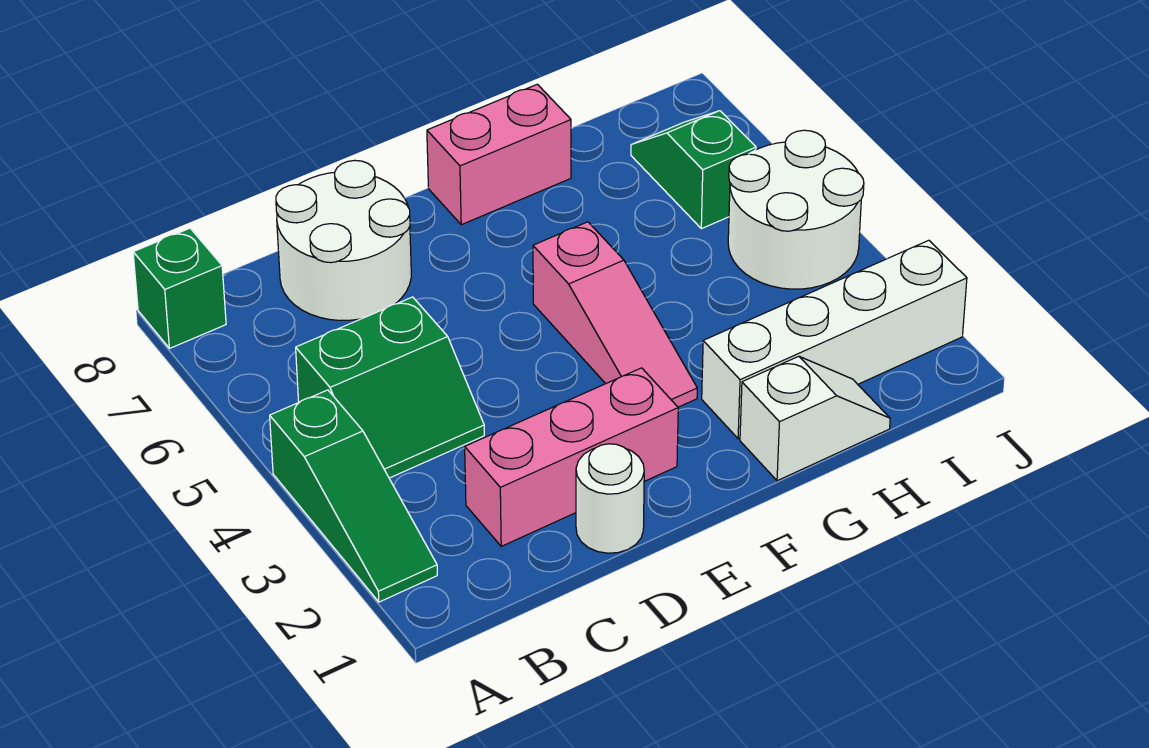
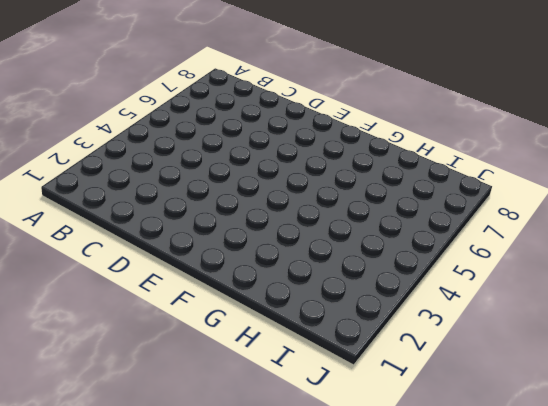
none -> green slope A2:A4 level 1 top 4
none -> green brick A8 level 1
none -> green slope B4:C5 level 1 top 5

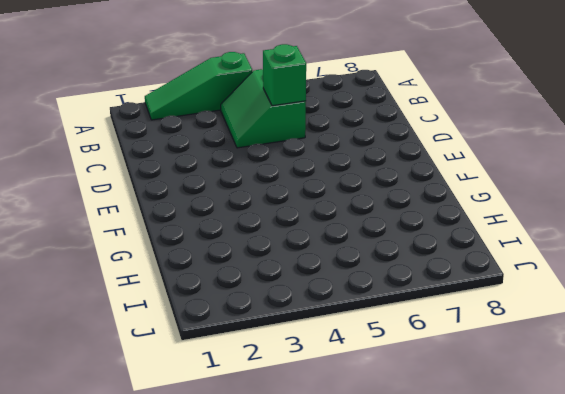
green brick C5 level 2 -> green brick A8 level 1
none -> pink brick C2:E2 level 1
none -> white round brick C7:D8 level 1
none -> white round brick D1 level 1

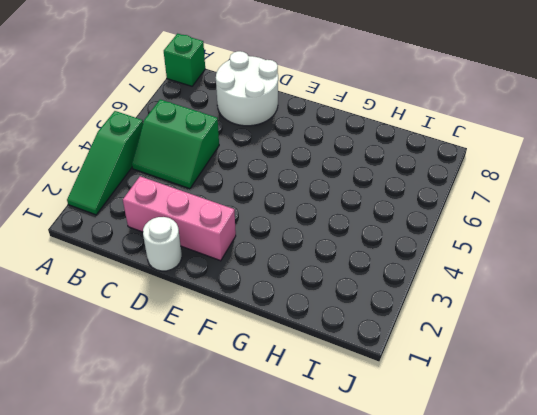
none -> pink slope F3:F5 level 1 top 5
none -> pink brick F8:G8 level 1
none -> white slope G1:H1 level 1 top G

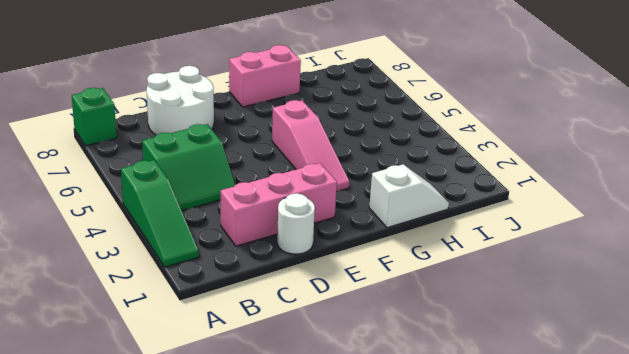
none -> white brick G2:J2 level 1
none -> white round brick I4:J5 level 1
none -> green slope I6:I7 level 1 top 6

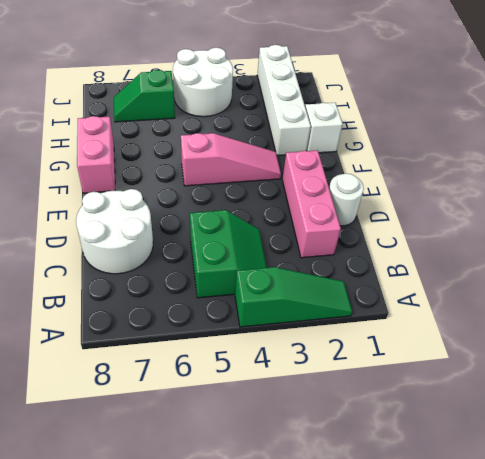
none -> green brick A8 level 1

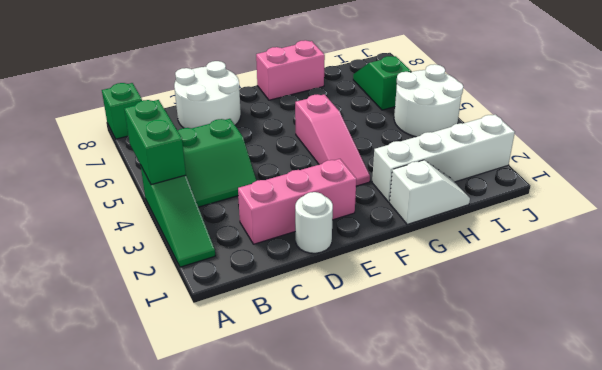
green brick A4:A5 level 2 -> none

